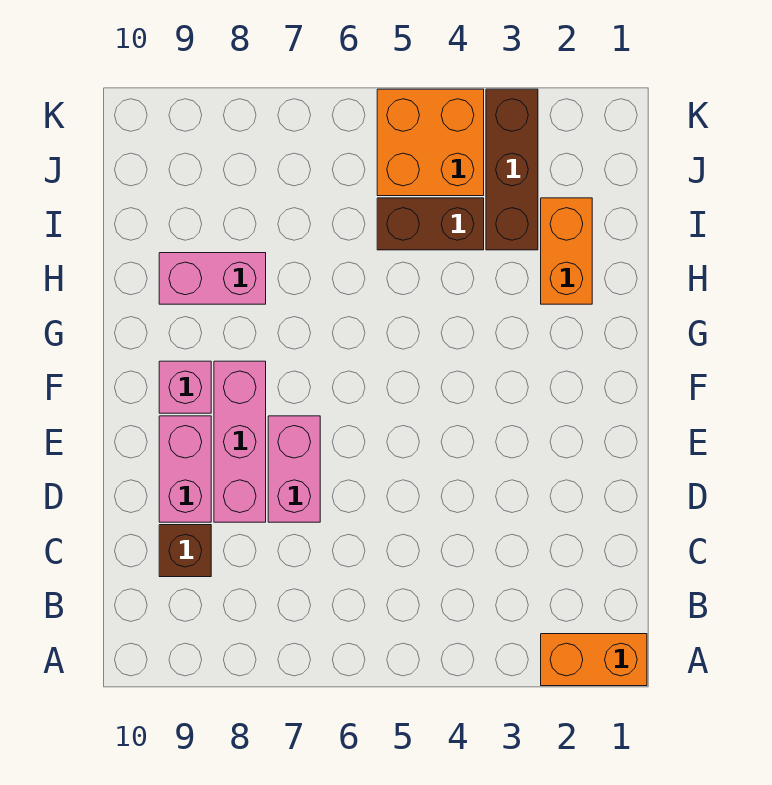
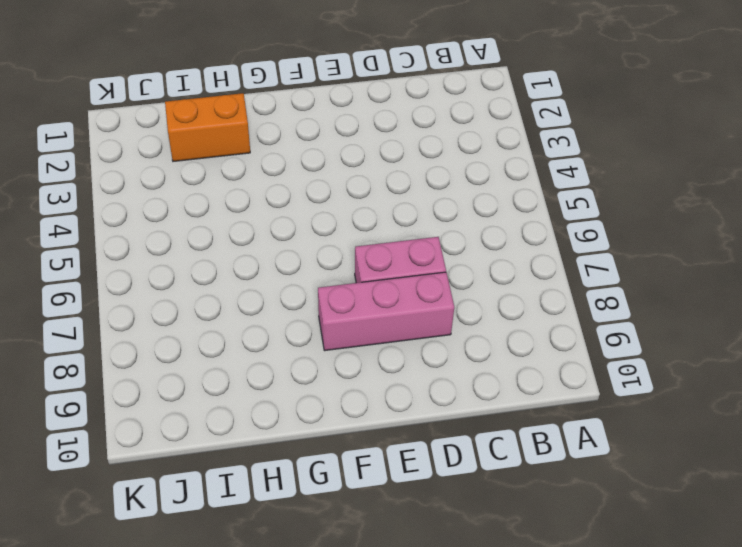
none -> orange brick A1:A2 level 1
none -> brown brick C9 level 1

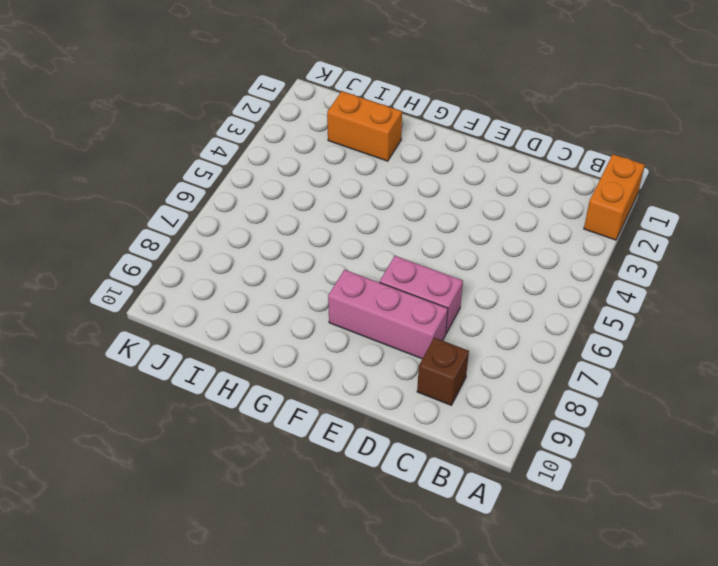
none -> pink brick D9:E9 level 1
none -> pink brick F9 level 1

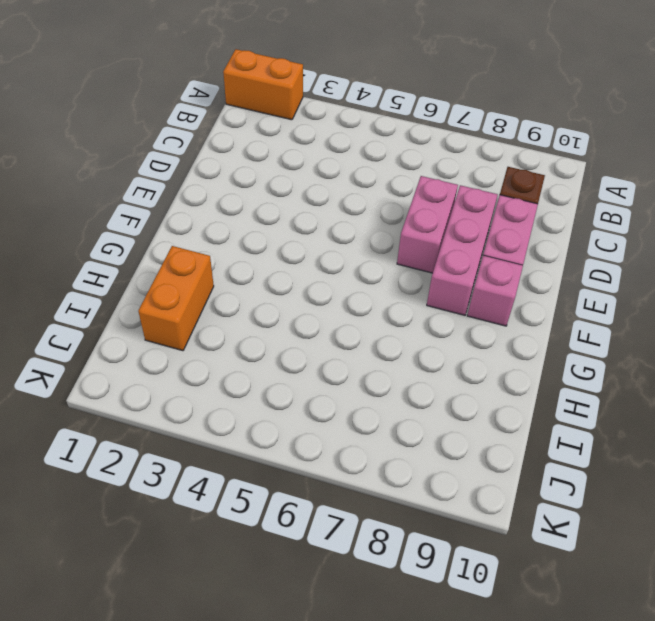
none -> pink brick H8:H9 level 1
none -> brown brick I3:K3 level 1

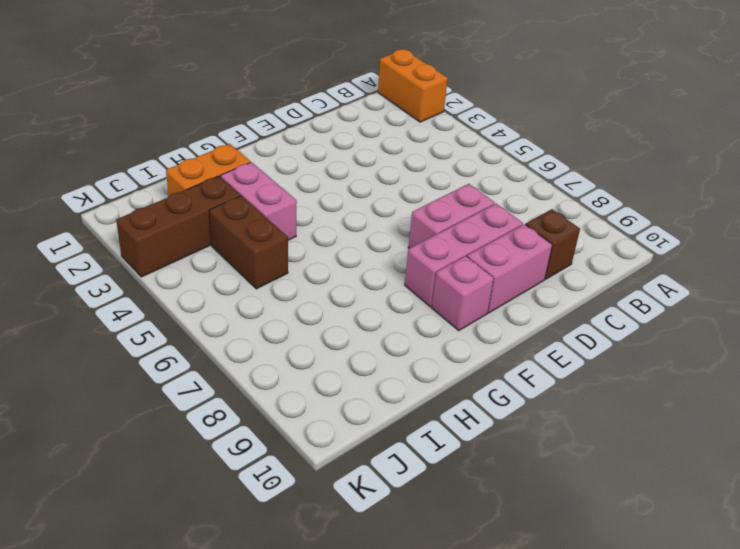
pink brick H3:H4 level 1 -> pink brick H8:H9 level 1
none -> orange brick J4:K5 level 1

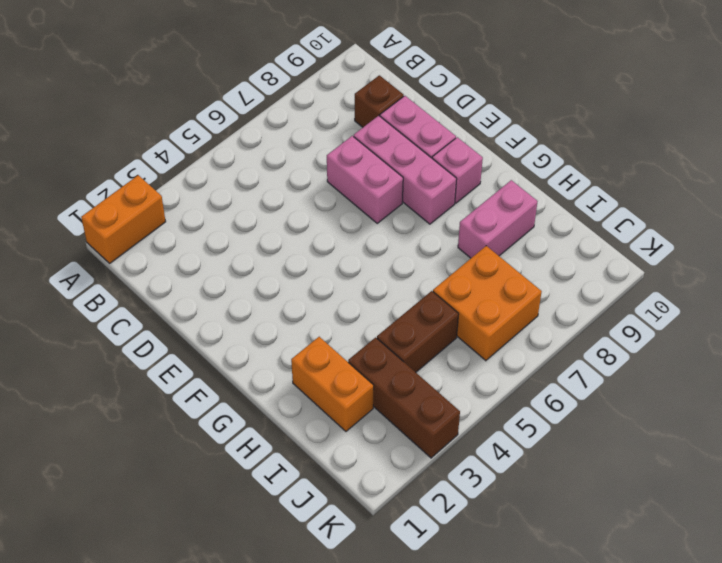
orange brick I6:J7 level 1 -> orange brick J4:K5 level 1

